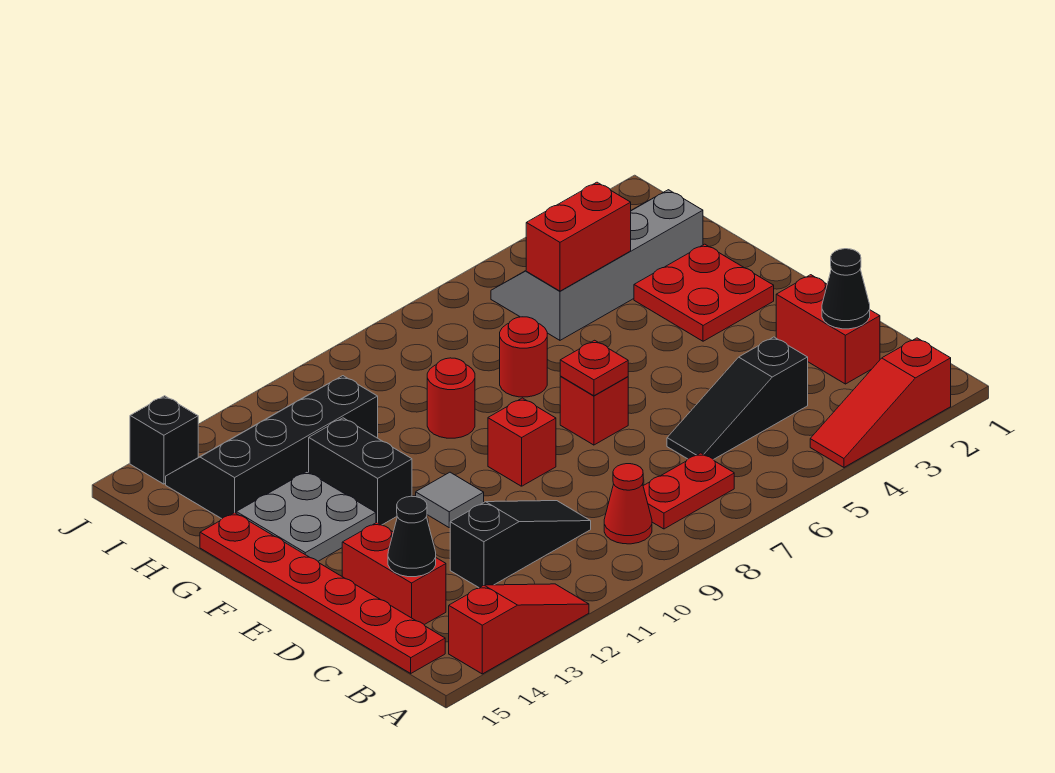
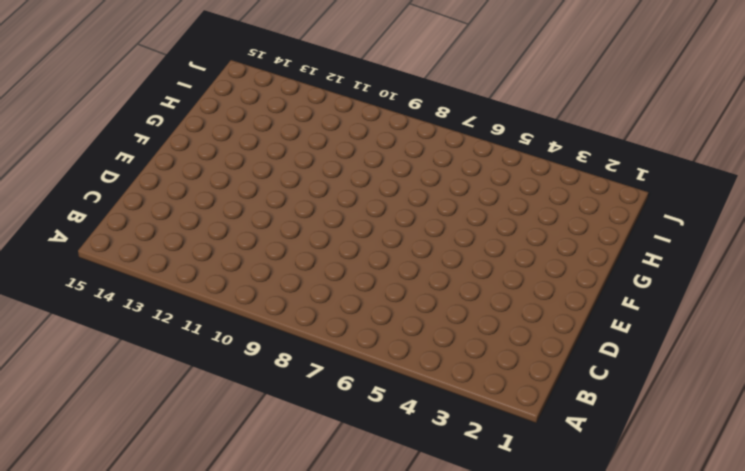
none -> red slope A2:A4 level 1 top 2
none -> red slope A12:A14 level 1 top 14
none -> red plate B7:B8 level 1

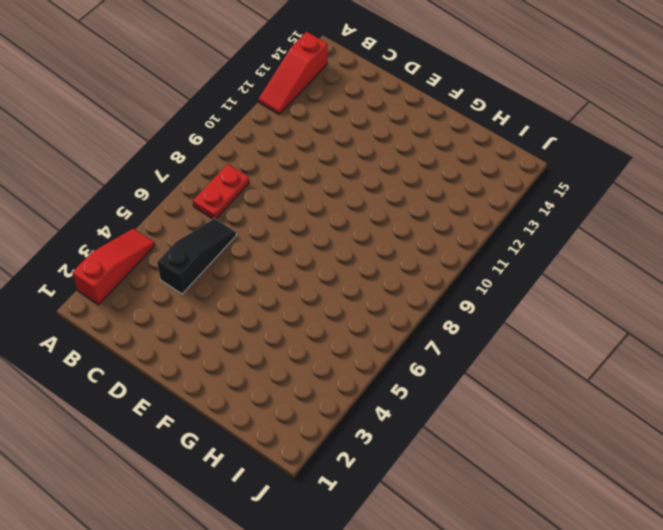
none -> red cone B9 level 1
none -> red plate B15:G15 level 1
none -> red brick C2:D2 level 1

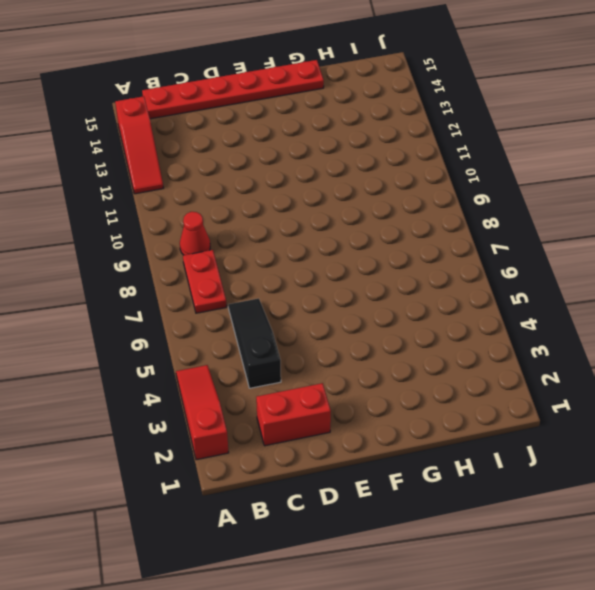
none -> black slope C10:C12 level 1 top 12
none -> red brick C14:D14 level 1
none -> red brick E7 level 1

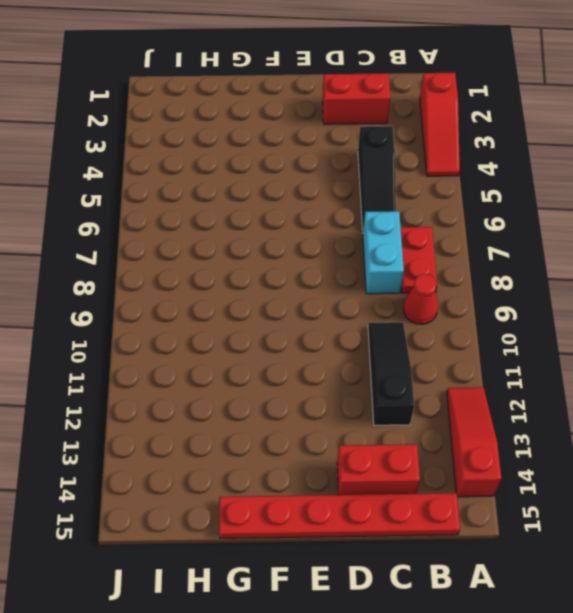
cyan brick C7:C8 level 1 -> none
none -> red brick E7 level 1
none -> red brick E9 level 1
none -> grey tile E11 level 1

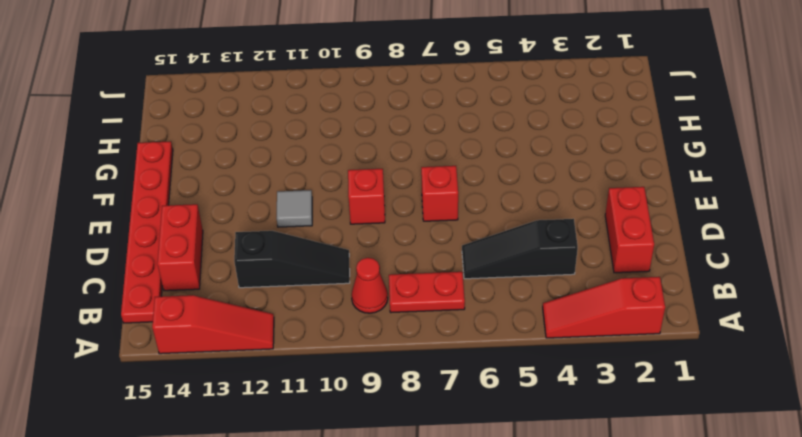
none -> red plate F2:G3 level 1
none -> black brick F12:G12 level 1
none -> grey plate F13:G14 level 1

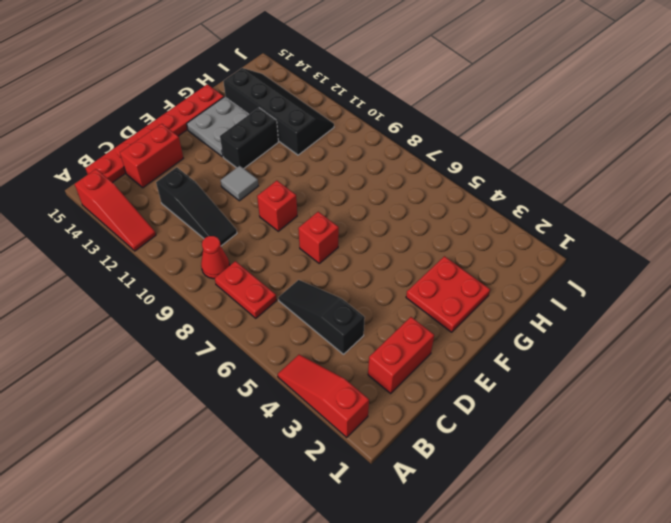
none -> red round brick G7 level 1
none -> red round brick G9 level 1
none -> grey slope H2:I5 level 1 top H

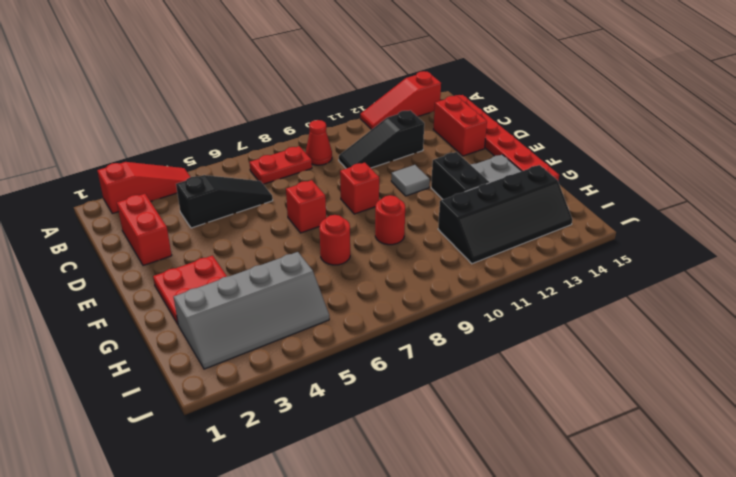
none -> black brick J14 level 1
none -> black cone C2 level 2
none -> black cone C14 level 2

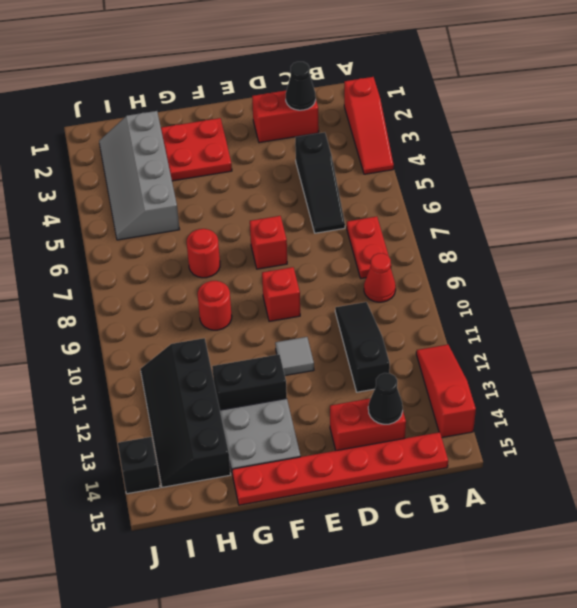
none -> red plate E7 level 2
none -> red brick H4:H5 level 2

